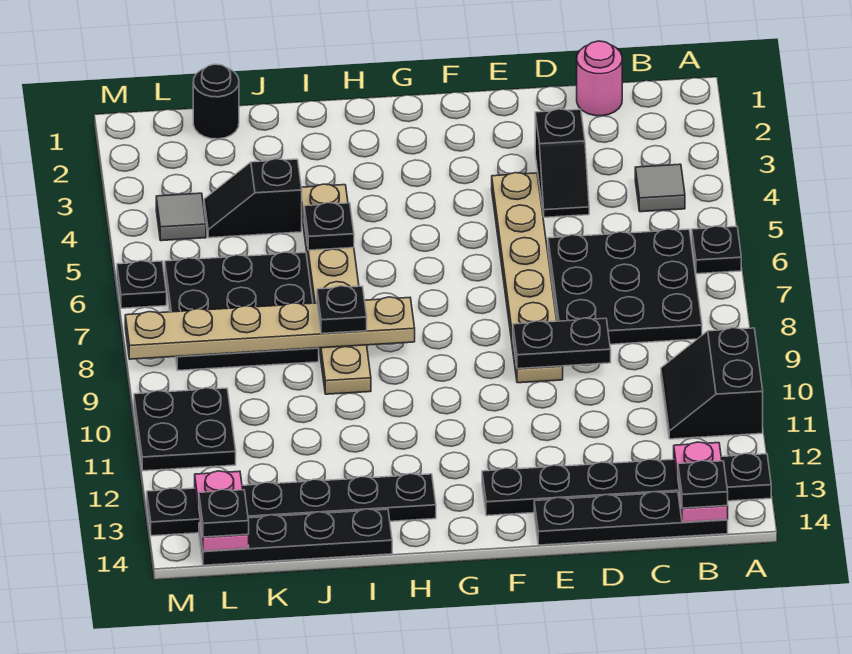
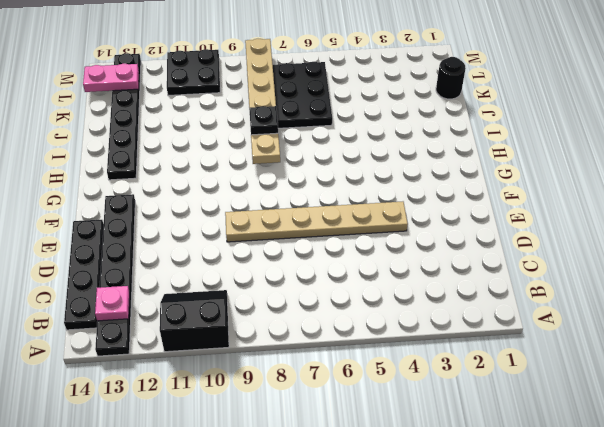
pink plate B13 level 2 -> pink plate B13:B14 level 2
none -> black plate A6 level 1
none -> grey tile B4 level 1
none -> black plate B6:D8 level 1

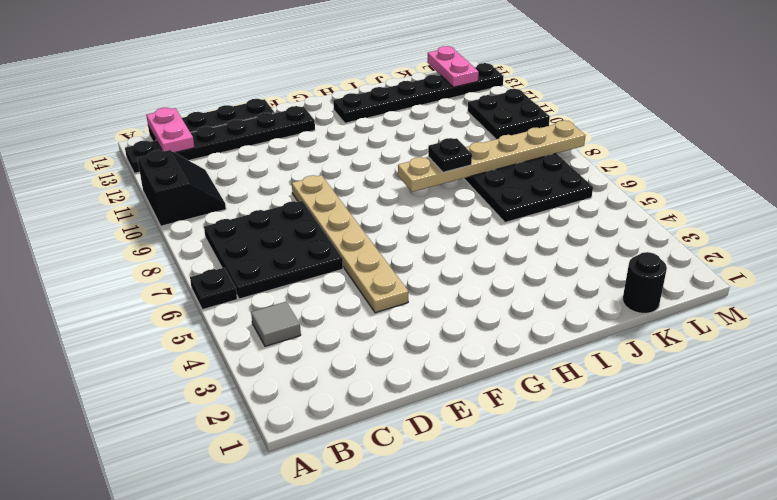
none -> pink round brick C1 level 1
none -> black slope D3:D4 level 1 top 3
none -> tan plate I4:I9 level 1

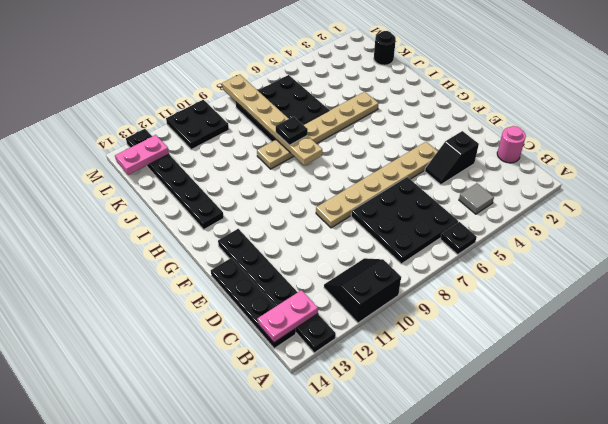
none -> black plate I14:L14 level 1
none -> black slope J4:K4 level 1 top J
none -> grey tile L4 level 1

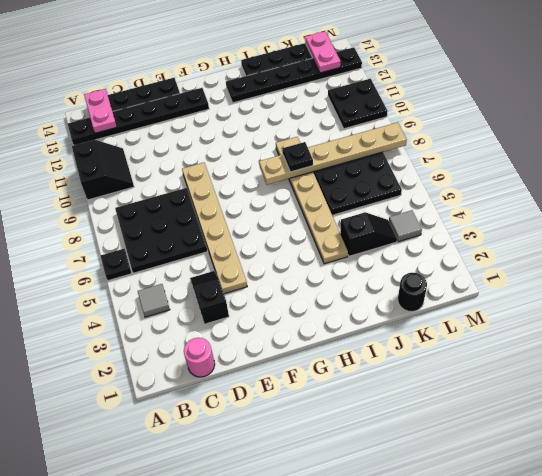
none -> black plate M6 level 1
none -> black plate D9:E9 level 2
none -> black plate I5 level 2

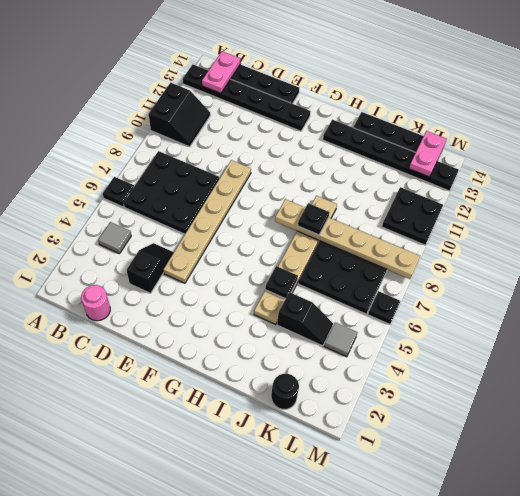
none -> black plate D9:E9 level 2
none -> black plate B14 level 3
none -> black plate L14 level 3

